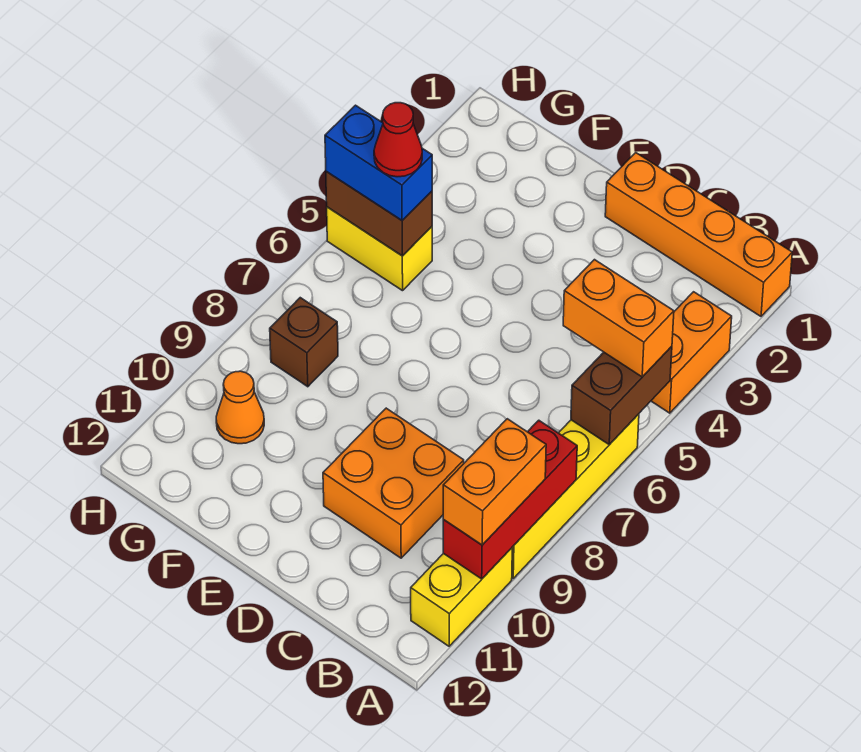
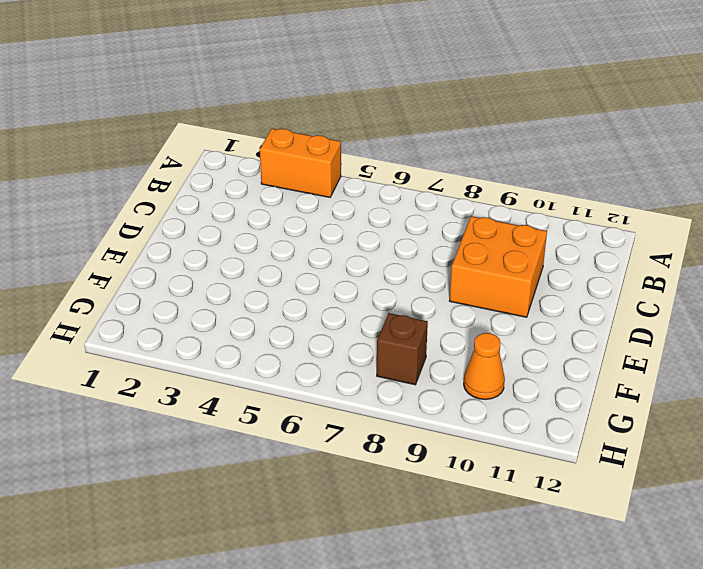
none -> orange brick A1:D1 level 1
none -> yellow brick A6:A9 level 1
none -> yellow brick A10:A11 level 1

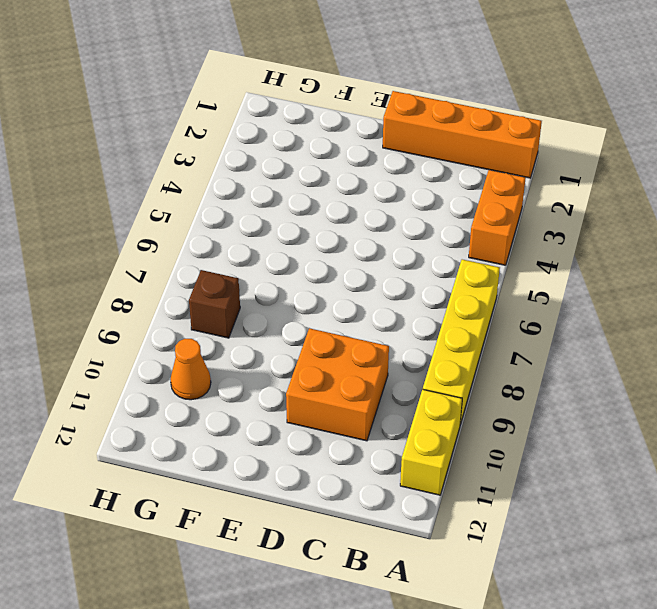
none -> yellow brick G5:H5 level 1
none -> brown brick A5:A6 level 2
none -> red brick A8:A10 level 2

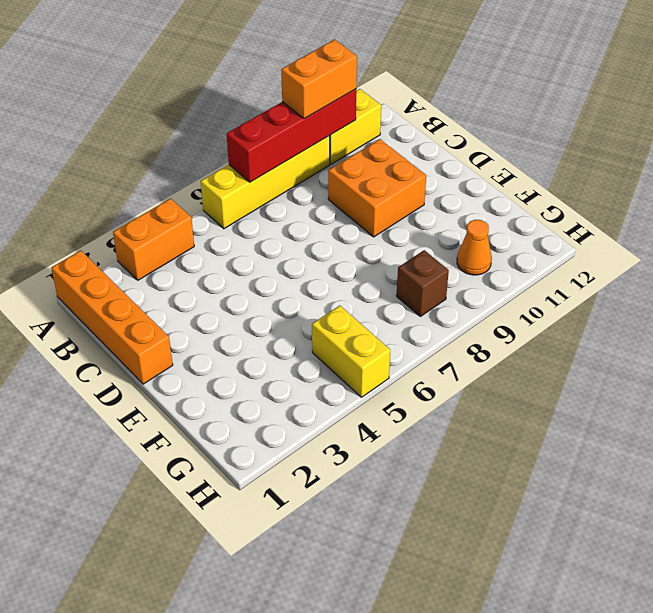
red brick A7:A10 level 2 -> red brick A8:A10 level 2
none -> brown brick A5:A6 level 2
none -> brown brick G5:H5 level 2
none -> orange brick A5:B5 level 3

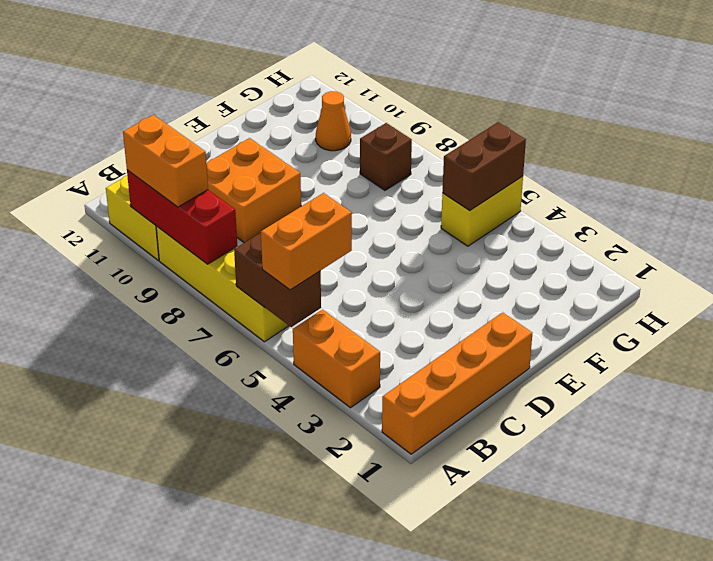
none -> blue brick G5:H5 level 3
none -> red cone G5 level 4

